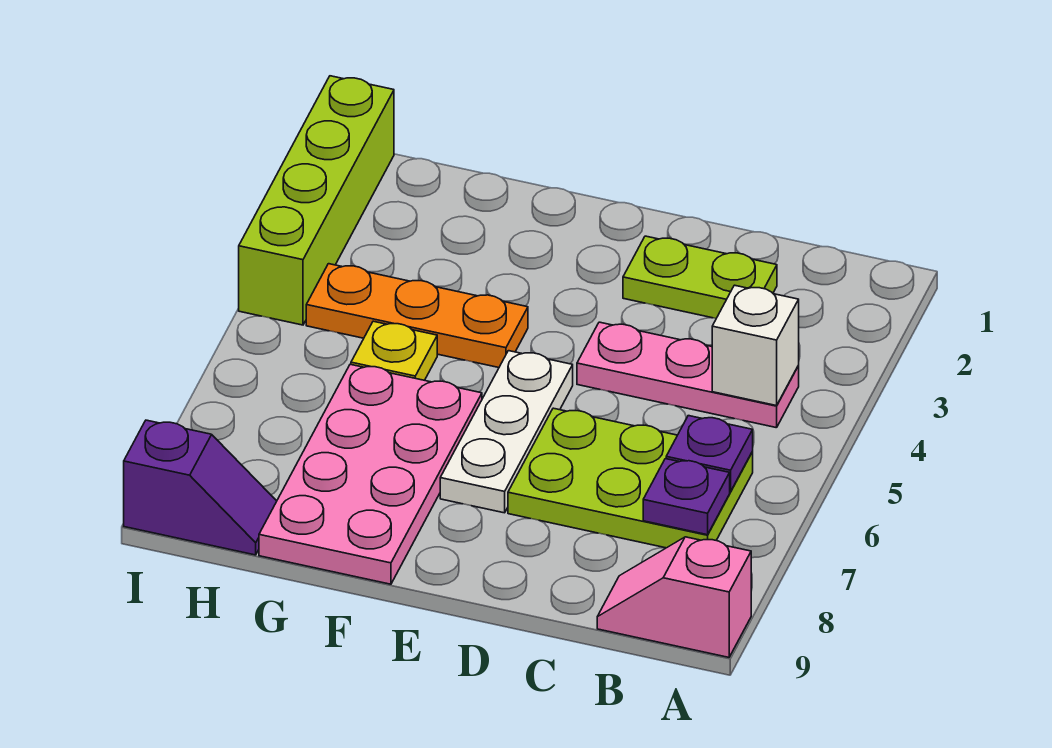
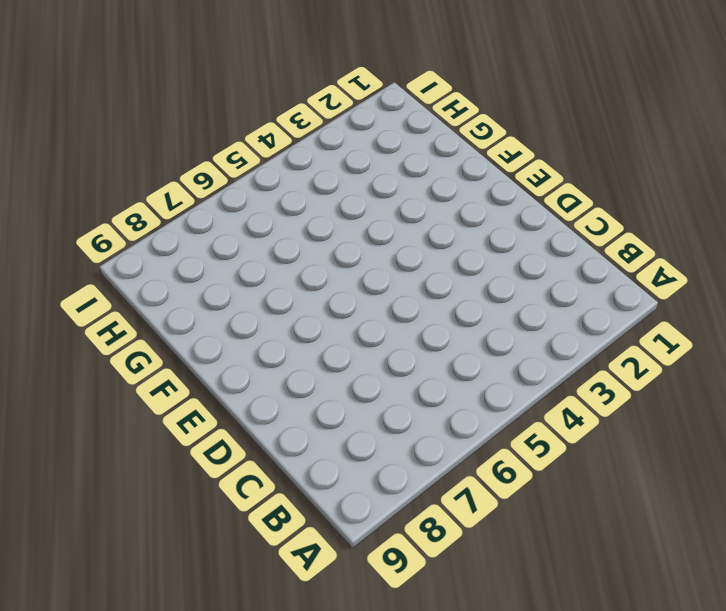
none -> pink slope A9:B9 level 1 top A
none -> pink plate B4:D4 level 1
none -> lime plate B6:D7 level 1

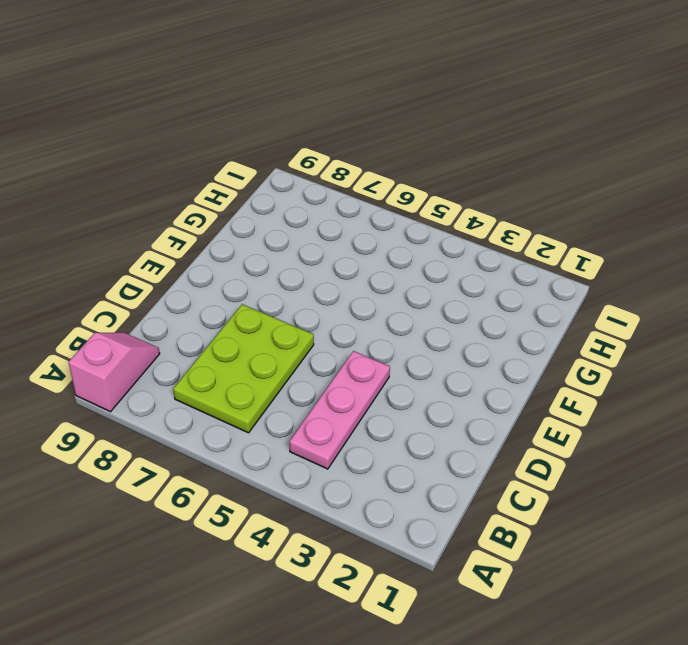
none -> lime plate C2:D2 level 1
none -> white plate E5:E7 level 1
none -> orange plate F4:H4 level 1

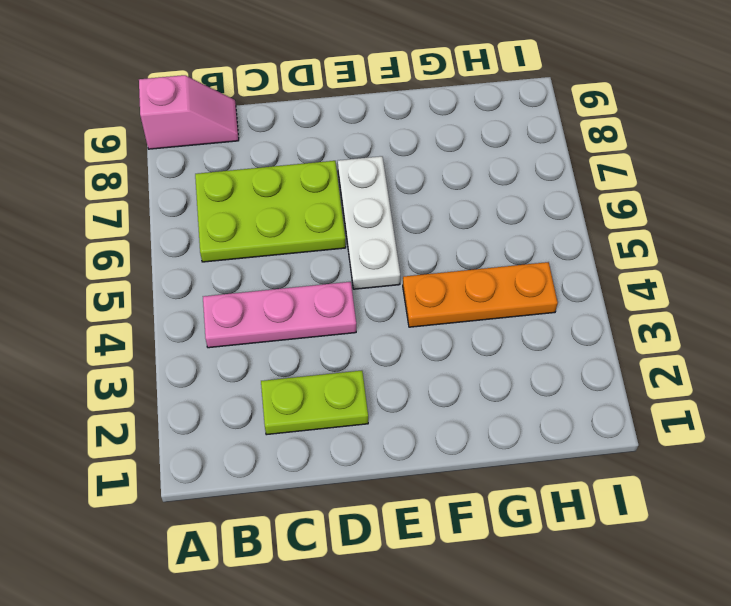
none -> pink plate F6:G9 level 1
none -> yellow plate G5 level 1
none -> purple slope H9:I9 level 1 top I

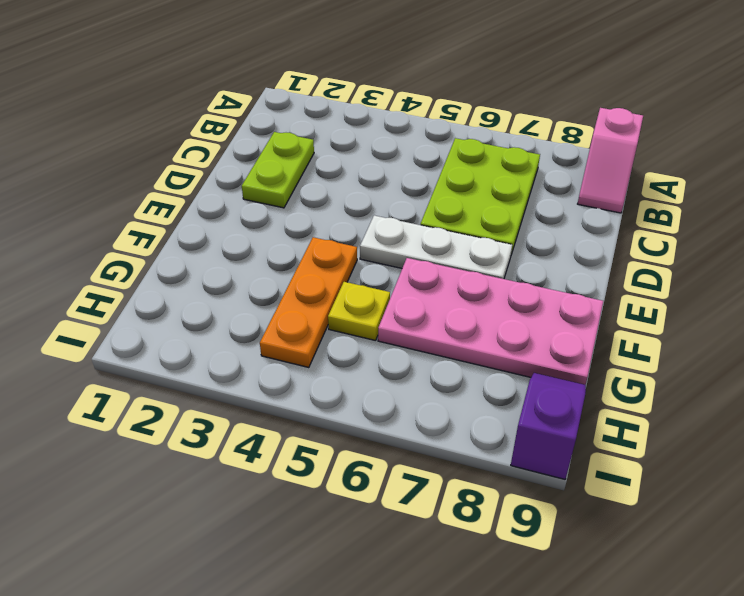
none -> pink plate B4:D4 level 1
none -> lime brick I1:I4 level 1
none -> white brick B4 level 2

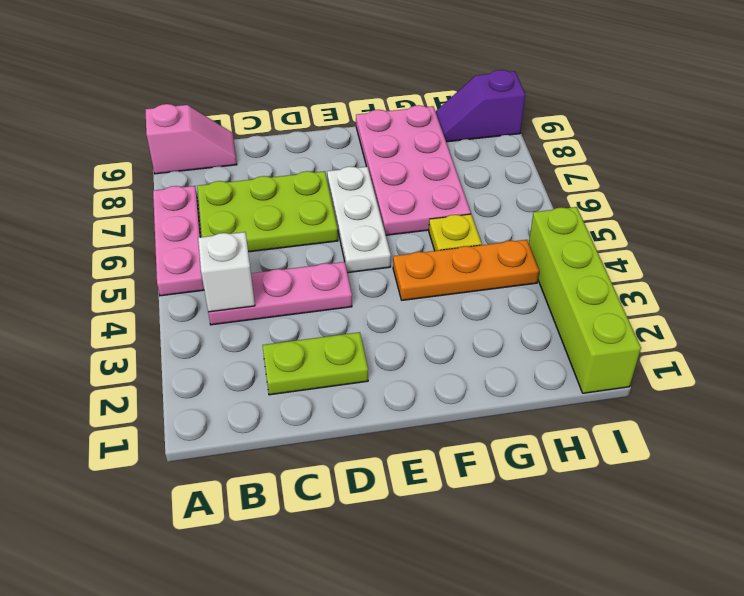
pink plate A5:A7 level 1 -> none
none -> purple plate B6 level 2
none -> purple plate B7 level 2

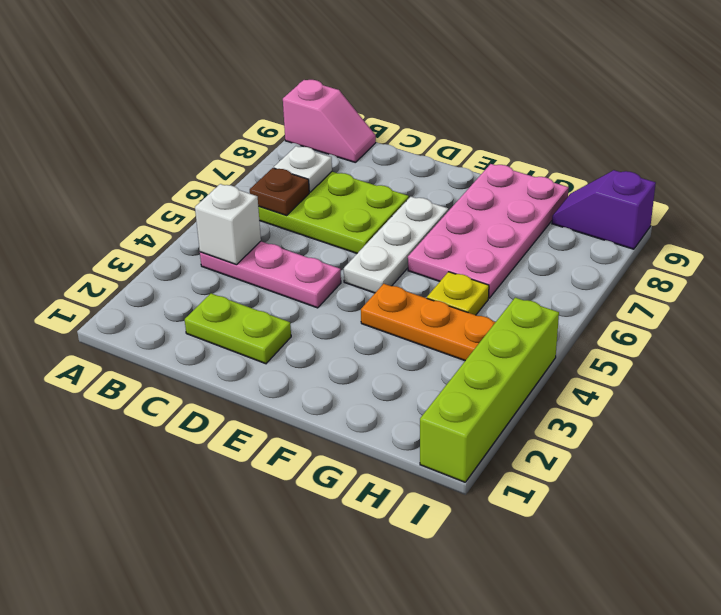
brown plate B6 level 2 -> purple plate B6 level 2
white plate B7 level 2 -> purple plate B7 level 2

